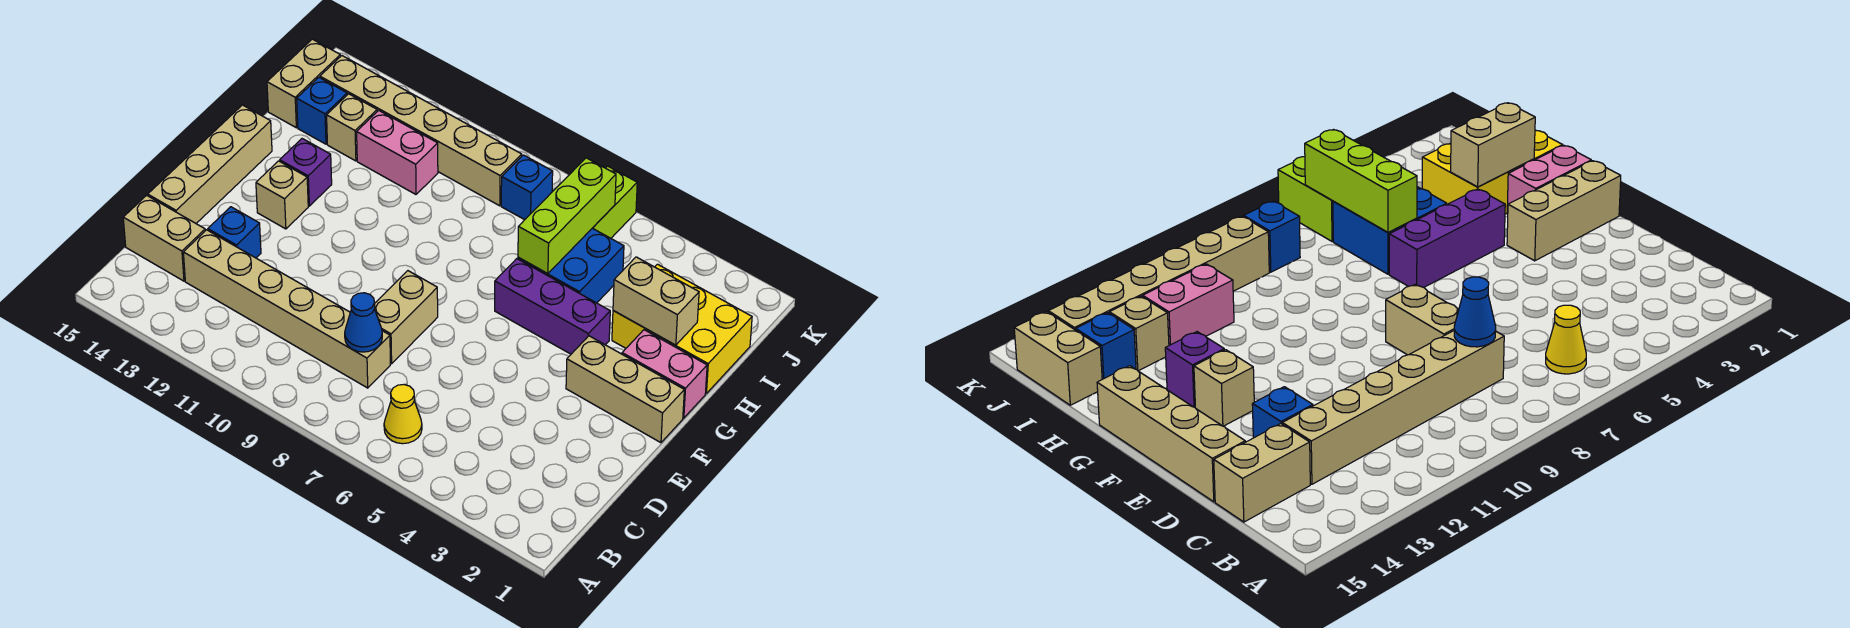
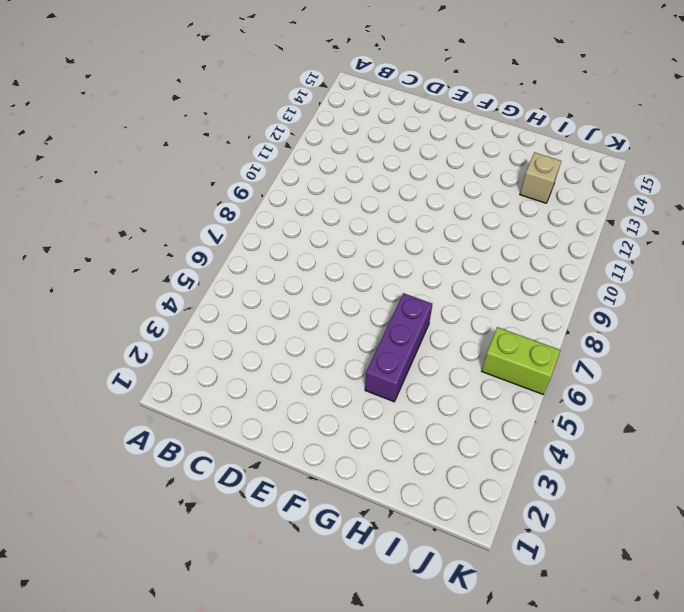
none -> yellow cone B6 level 1
none -> tan brick C8:C13 level 1
none -> tan brick C14:C15 level 1

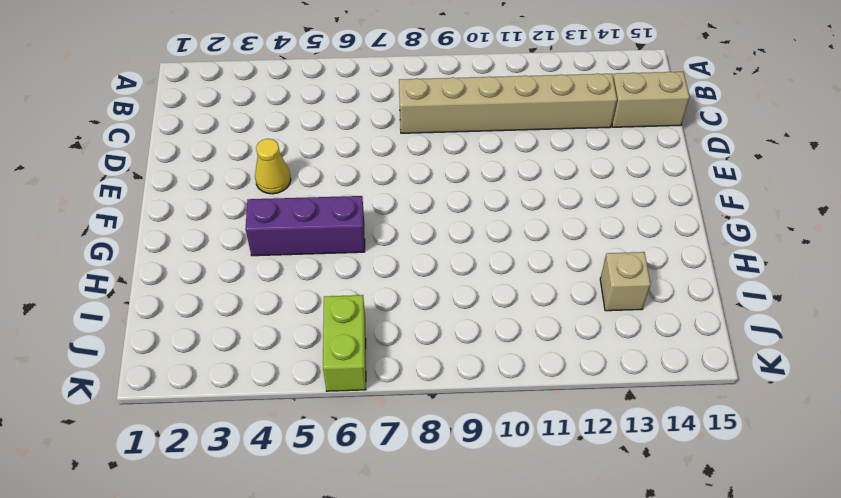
yellow cone E4 level 1 -> yellow cone B6 level 1
none -> tan brick D8:E8 level 1
none -> blue brick D13 level 1
none -> tan brick D15:G15 level 1

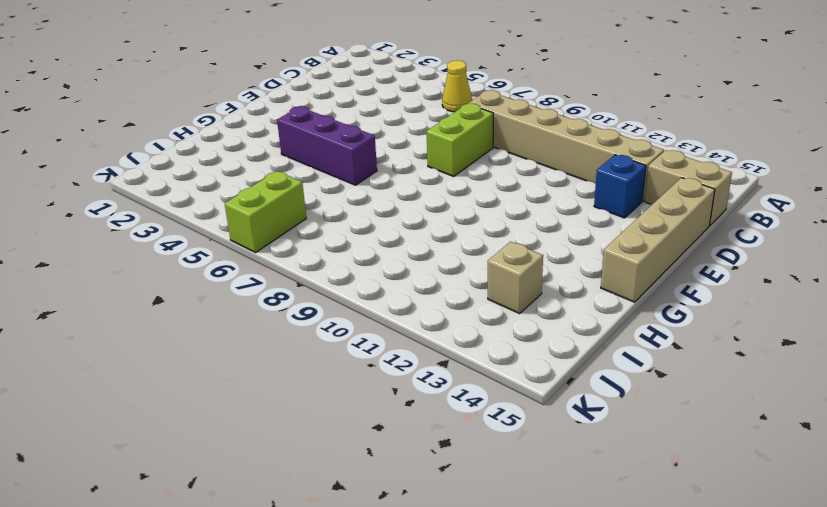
lime brick D8:E8 level 1 -> tan brick D8:E8 level 1
none -> tan brick F1:F3 level 1
none -> tan brick F13 level 1
none -> pink brick G1:G2 level 1

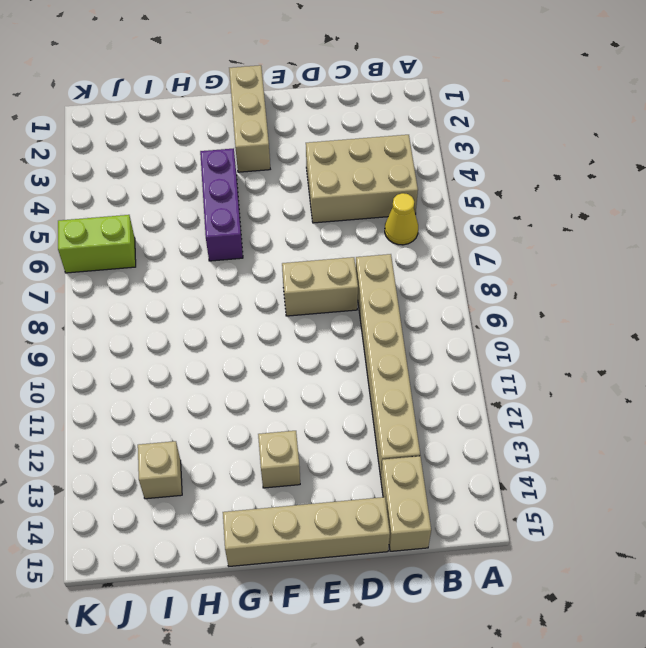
tan brick B4:D5 level 1 -> none
none -> blue brick D13 level 1
none -> pink brick G1:G2 level 1
none -> purple brick G13 level 1

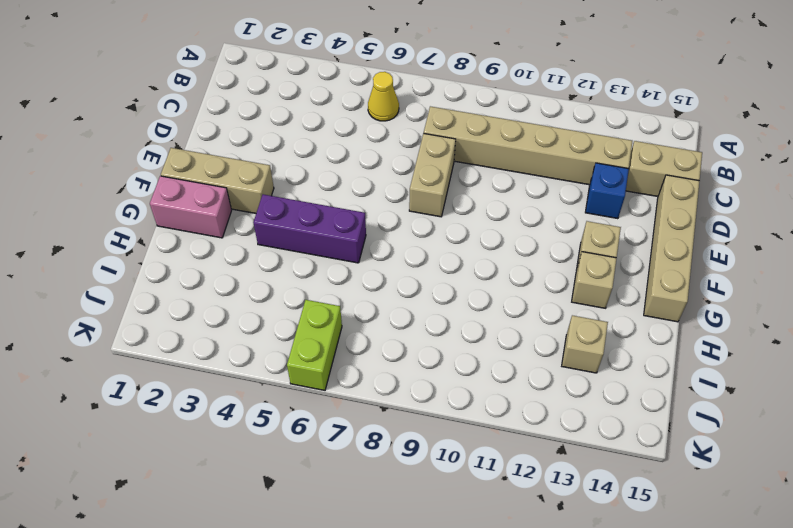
tan brick G13 level 1 -> purple brick G13 level 1
none -> yellow brick H1:I3 level 1
none -> blue brick H5:I6 level 1
none -> pink brick I11:I12 level 1

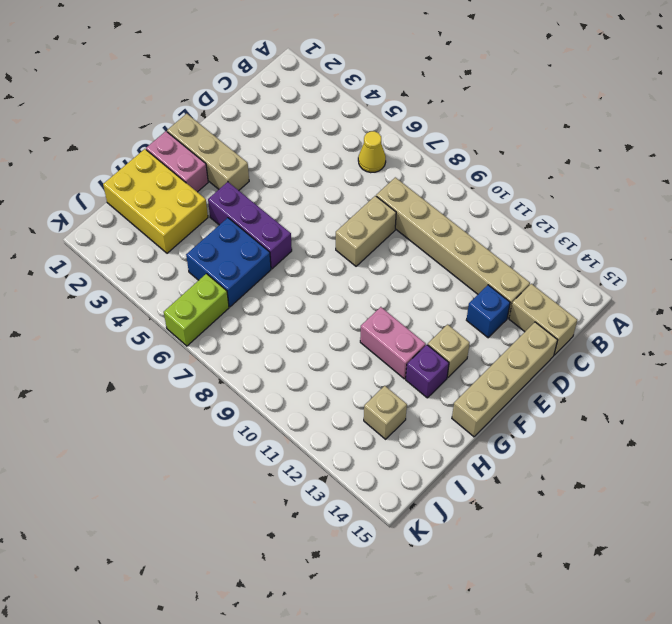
pink brick G11:G12 level 1 -> pink brick I11:I12 level 1
none -> blue brick I14 level 1
none -> tan brick I15:J15 level 1
none -> blue brick J8 level 1

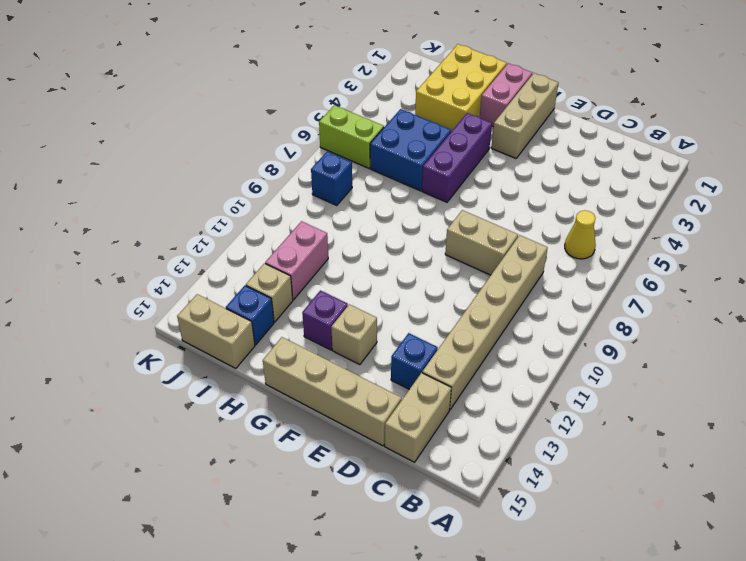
none -> tan brick J9:J14 level 1
none -> blue cone C8 level 2
none -> tan brick H2:H3 level 2

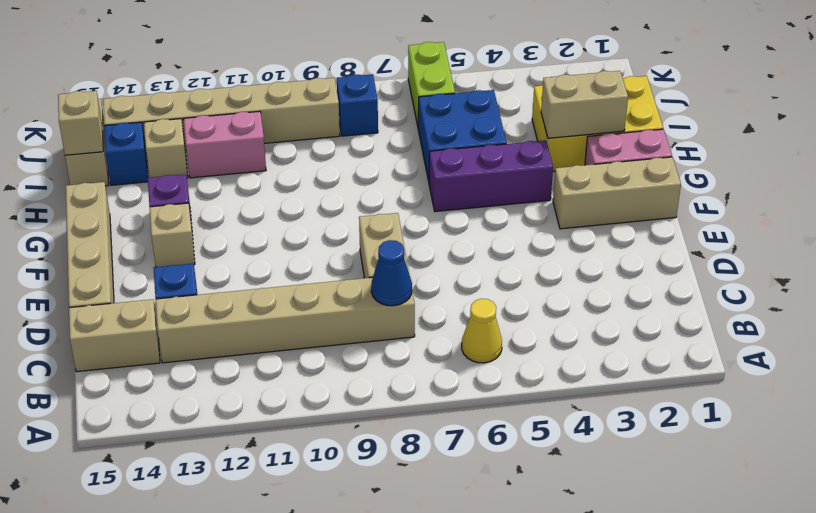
tan brick I15 level 2 -> none
none -> lime brick H6:J6 level 2

